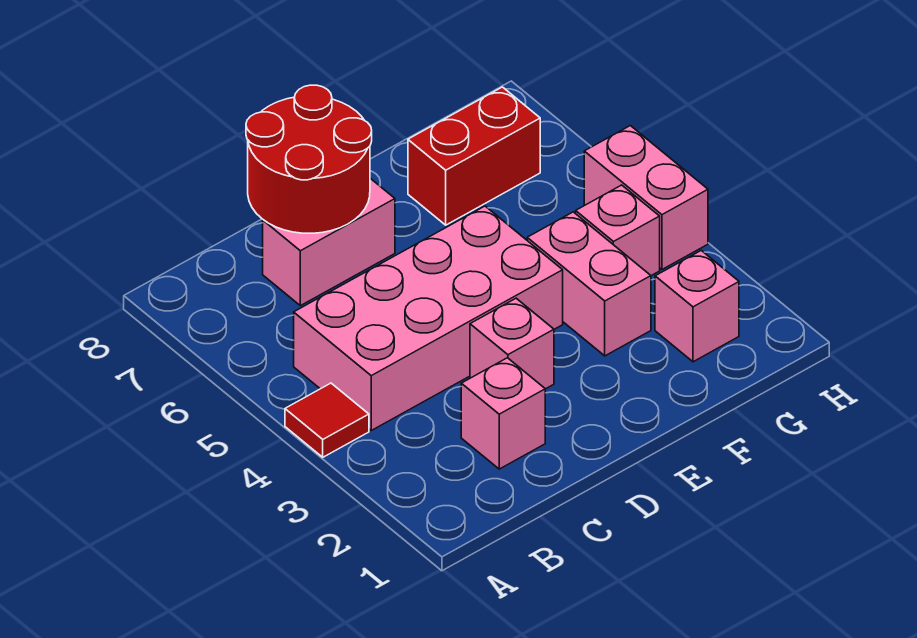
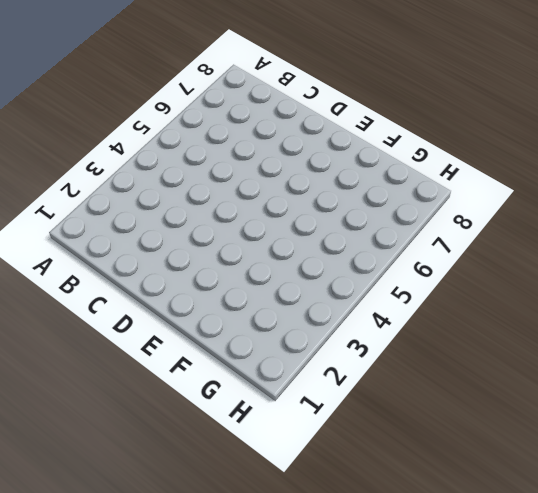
none -> red tile A4 level 1
none -> pink brick B4:E5 level 1

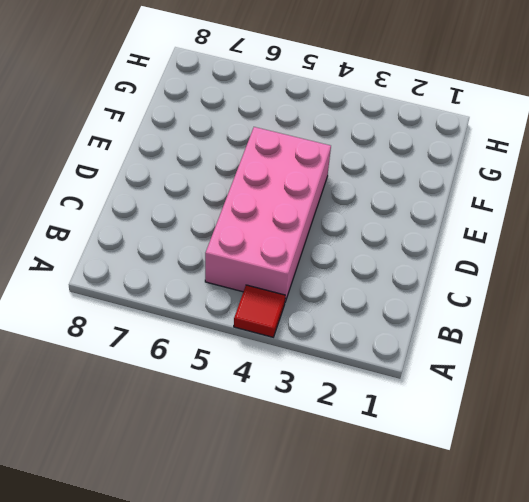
none -> pink brick C2 level 1
none -> pink brick C7:D7 level 1

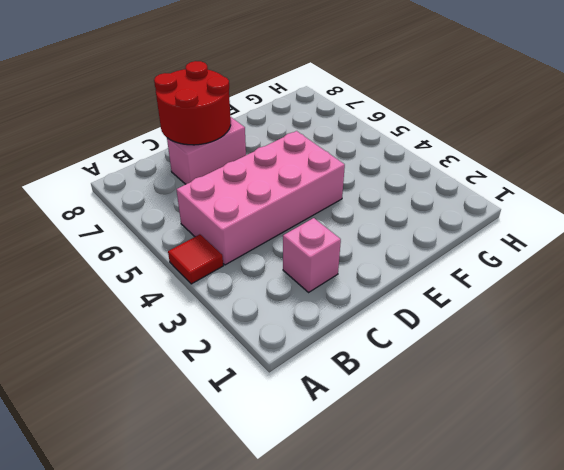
none -> pink brick D3 level 1
none -> pink brick F3:F4 level 1

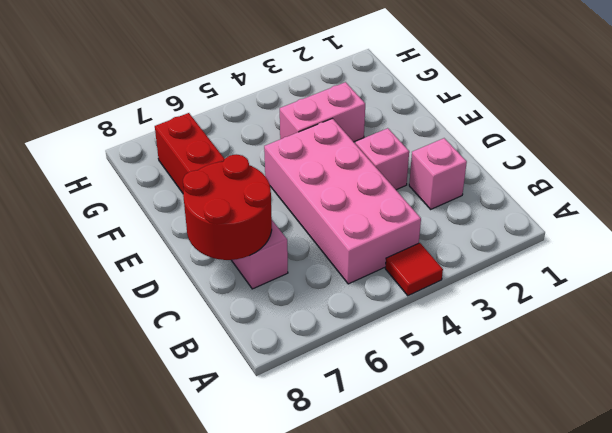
none -> pink brick G2 level 1
none -> pink brick G4 level 1

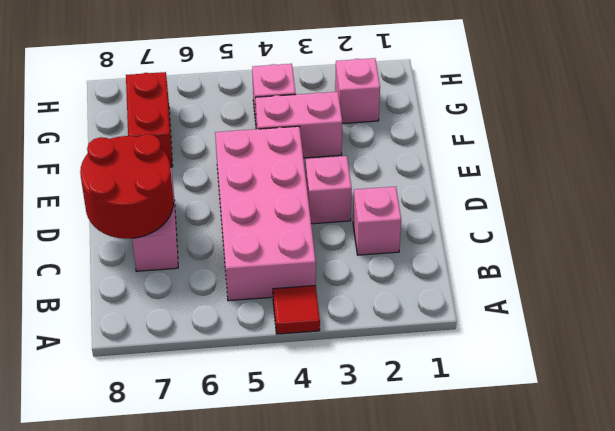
none -> pink brick H4:H5 level 1

